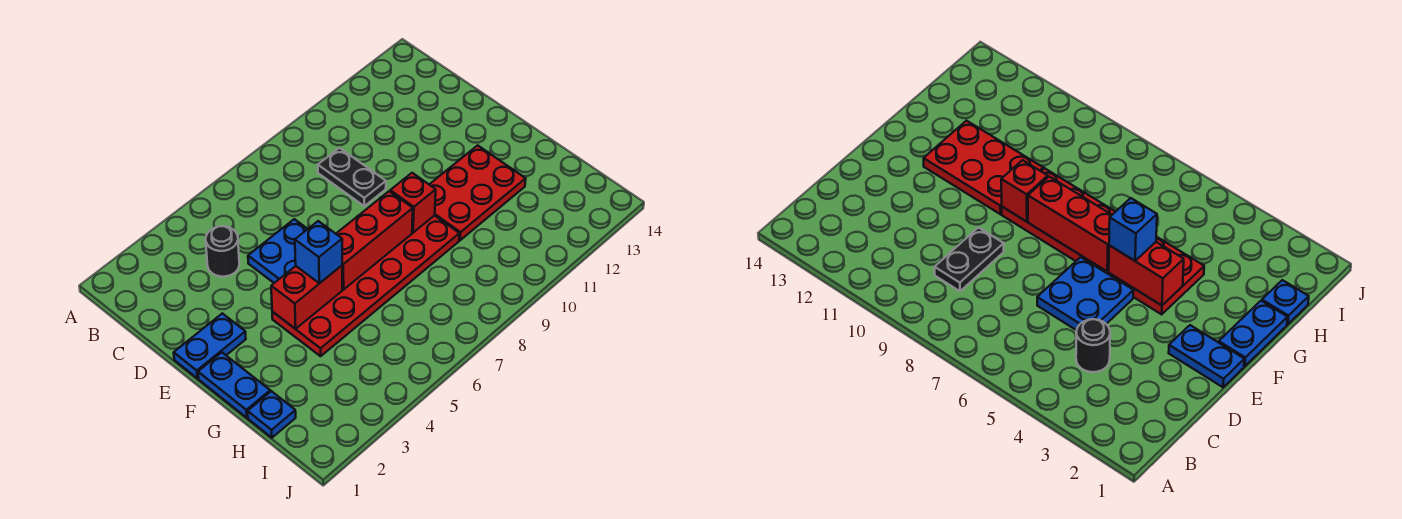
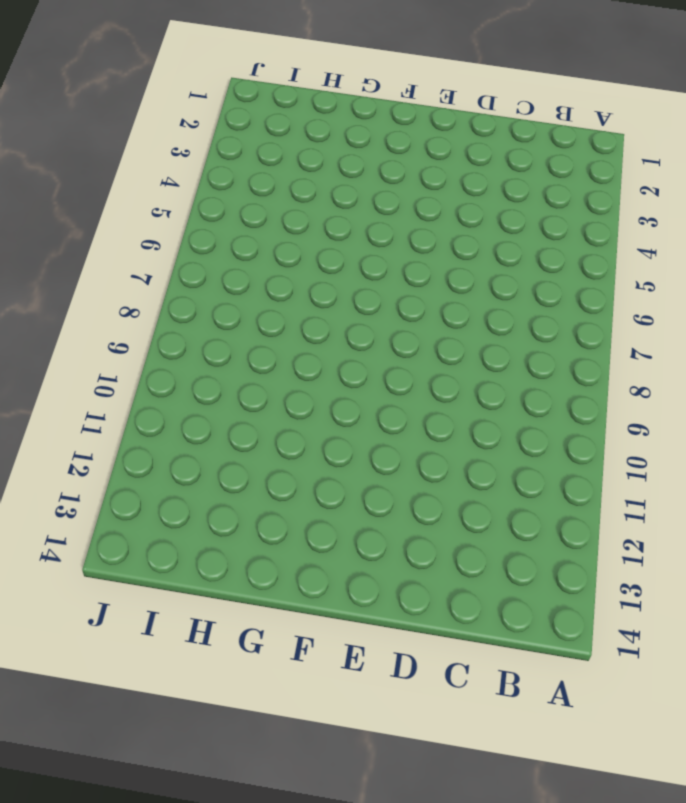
none -> black round brick C4 level 1
none -> black plate C9:D9 level 1
none -> blue plate D5:E6 level 1

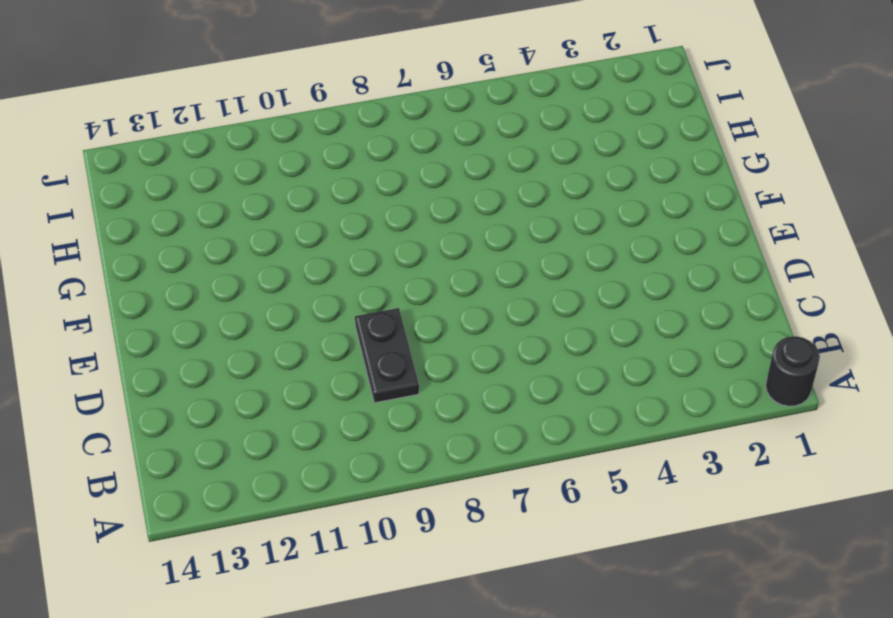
black round brick A1 level 1 -> black round brick C4 level 1
none -> blue plate D5:E6 level 1
none -> blue plate E1:E2 level 1
none -> blue plate F1:G1 level 1

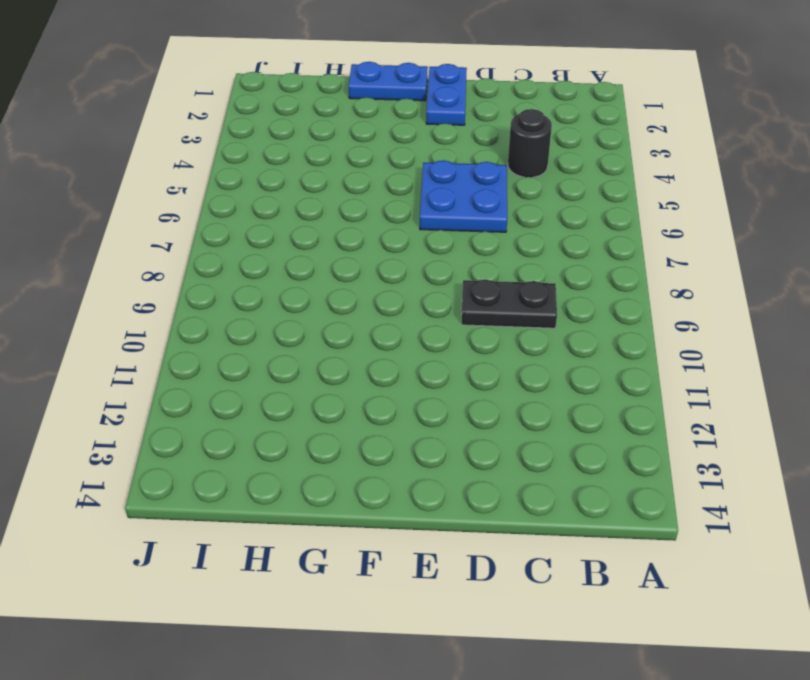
none -> red plate F4:G9 level 1
none -> red plate F10:G12 level 1
none -> blue plate H1 level 1

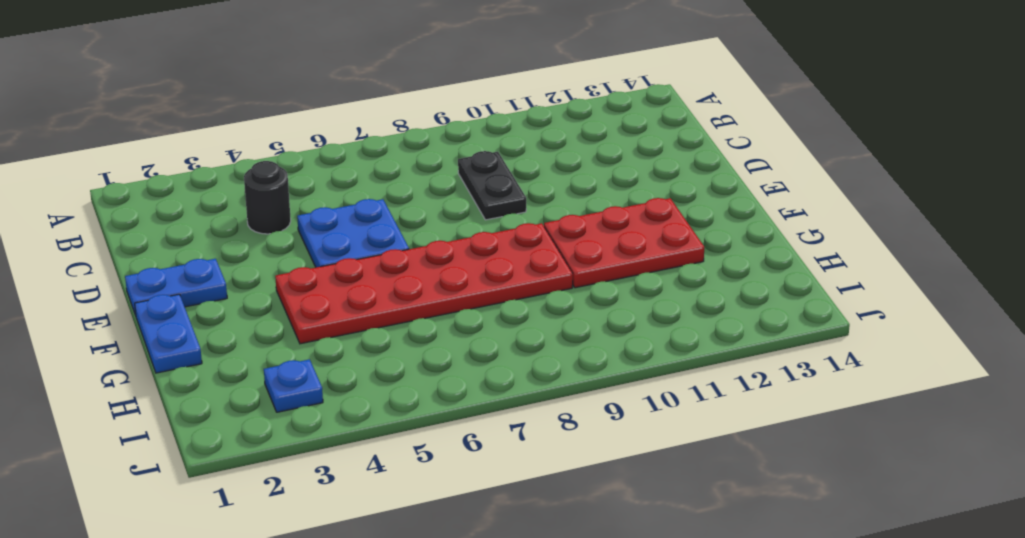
blue plate I3 level 1 -> blue plate H1 level 1
none -> red brick F4:F5 level 2
none -> red brick F6:F8 level 2
none -> red brick F9 level 2

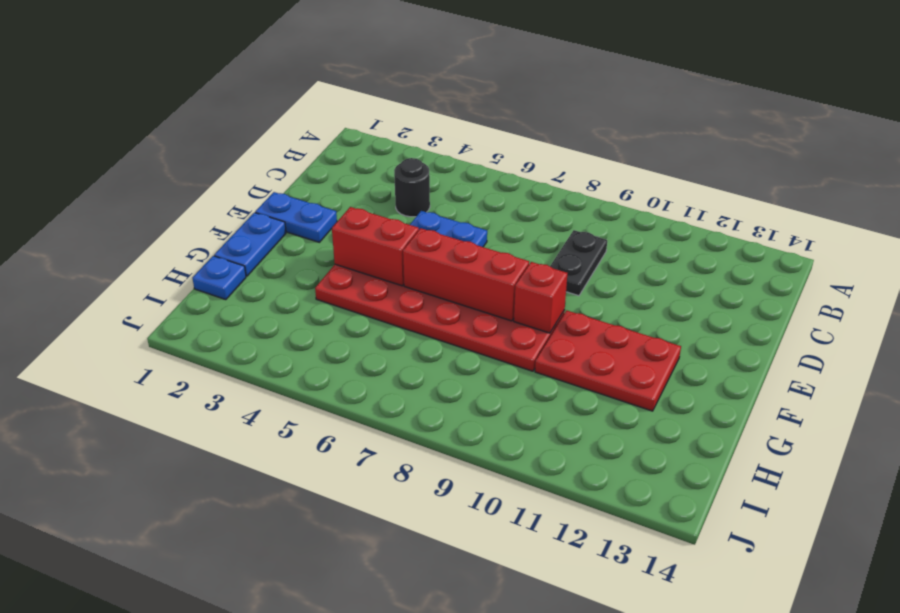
none -> blue brick F5 level 3

